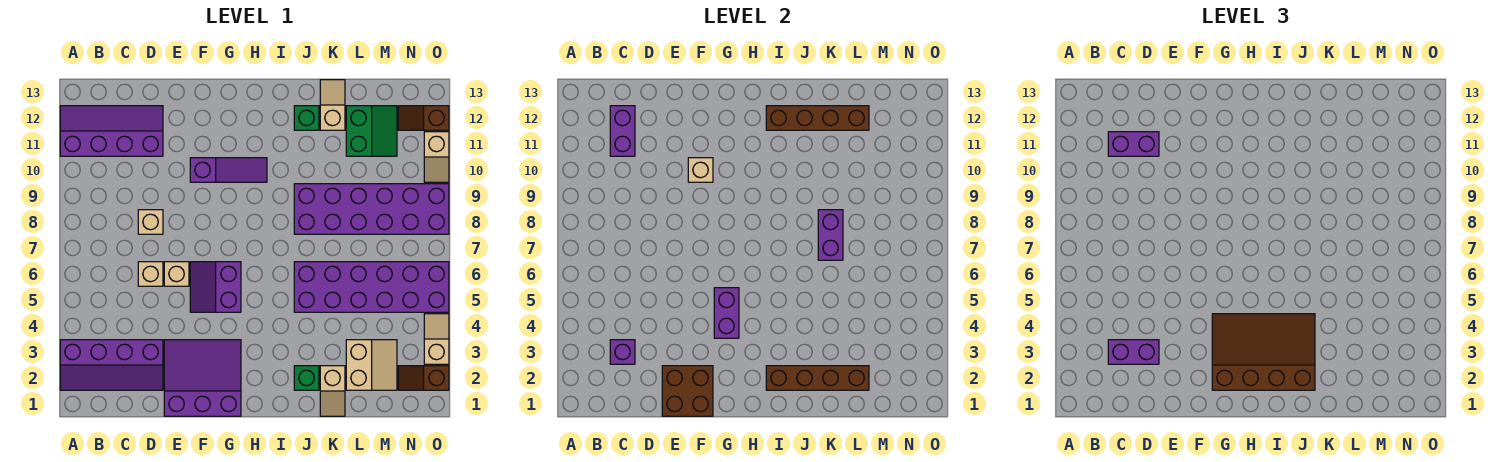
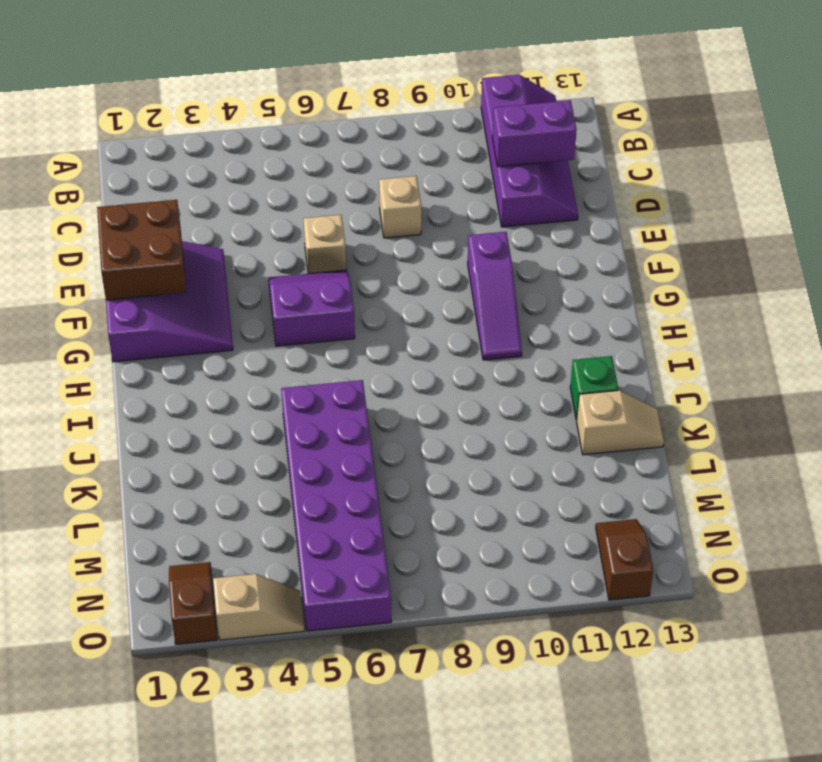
none -> purple slope A2:D3 level 1 top 3
none -> tan brick D6 level 1
none -> green brick J2 level 1
none -> purple brick J8:O9 level 1

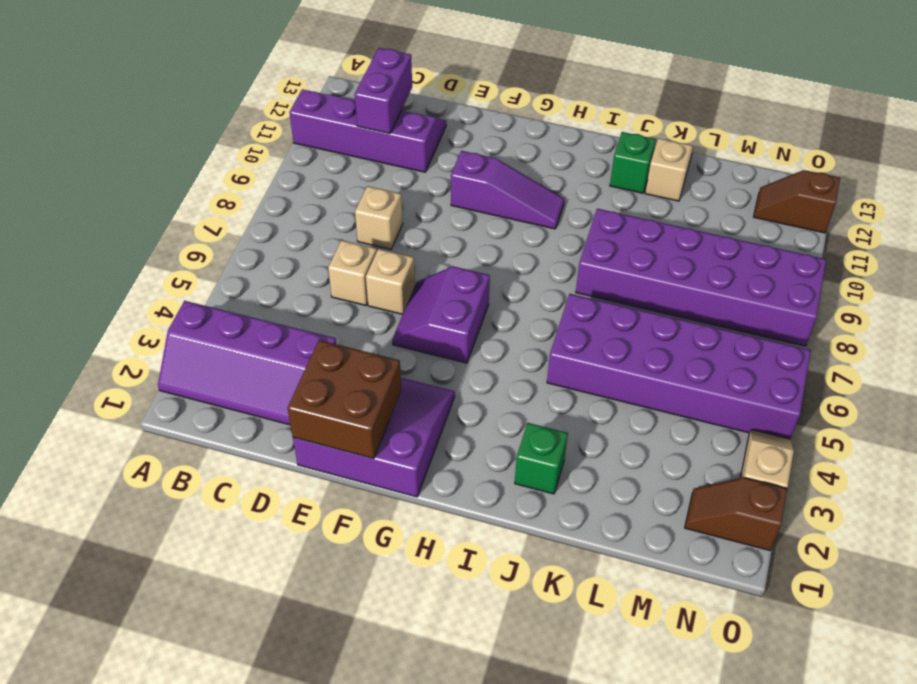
none -> tan slope K1:K2 level 1 top 2
none -> tan slope L2:M3 level 1 top L
none -> green slope L11:M12 level 1 top L
none -> tan slope O10:O11 level 1 top 11

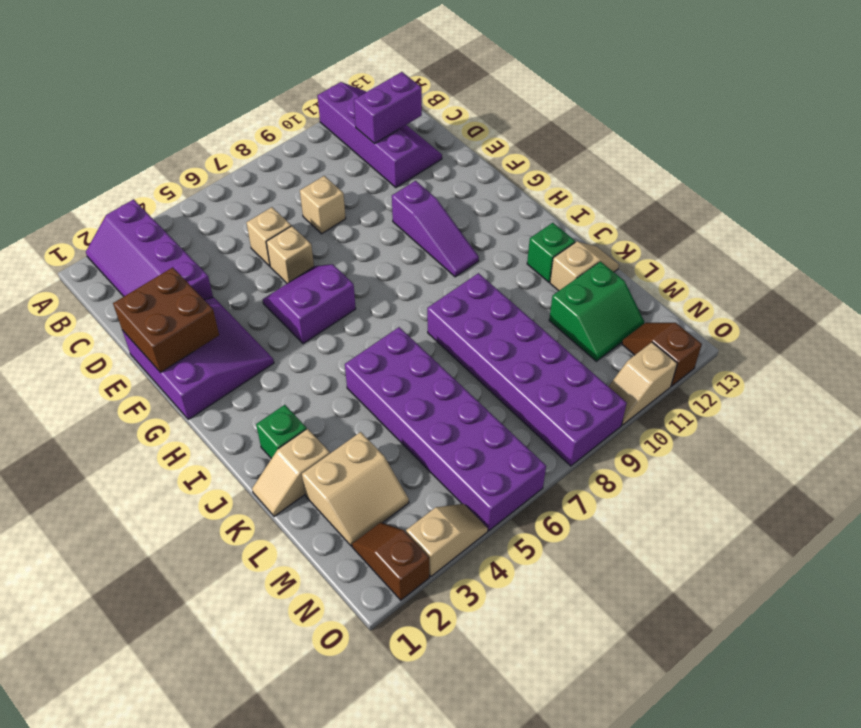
none -> purple brick C3 level 2
none -> tan brick F10 level 2
none -> purple brick G4:G5 level 2
none -> brown brick I2:L2 level 2

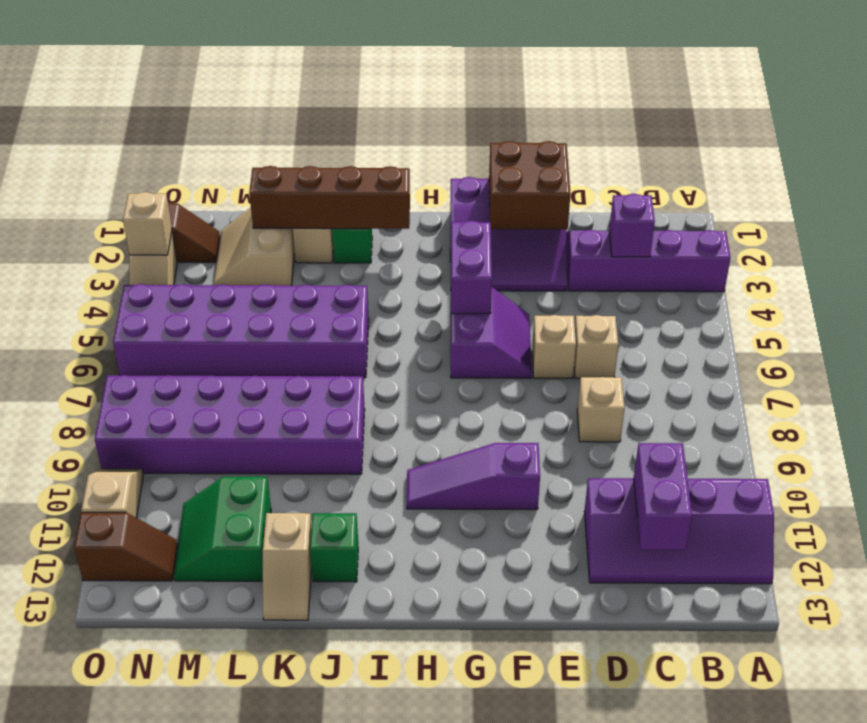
tan brick O3 level 2 -> tan brick F10 level 2
none -> brown brick I12:L12 level 2
none -> purple brick K7:K8 level 2
none -> purple brick C3:D3 level 3
none -> purple brick C11:D11 level 3

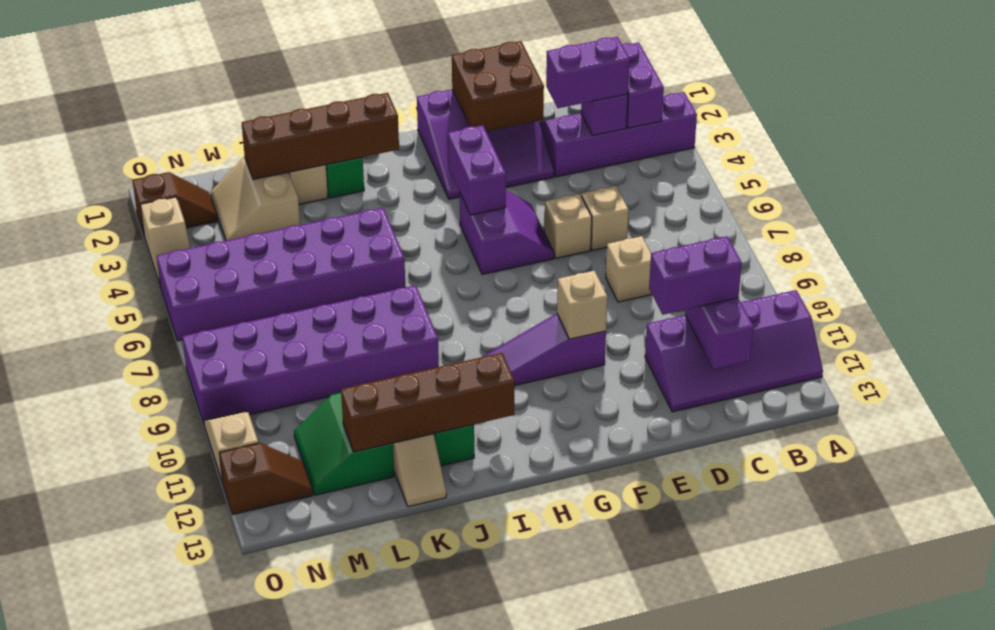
purple brick B2:B3 level 2 -> purple brick K7:K8 level 2
none -> brown slope G2:J4 level 3 top 2

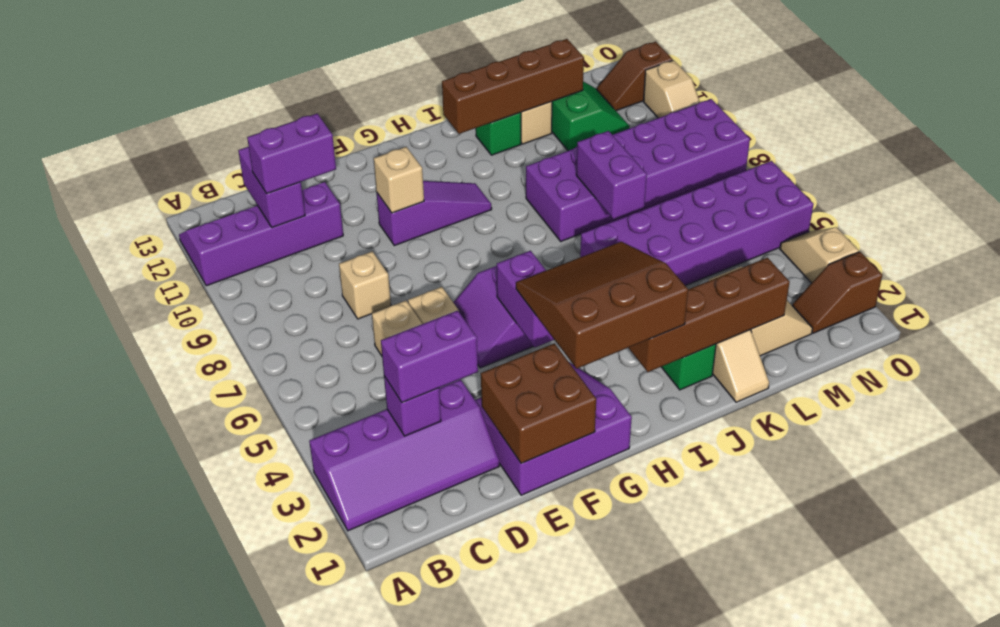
brown slope G2:I4 level 3 top 2 -> brown slope G2:J4 level 3 top 2

